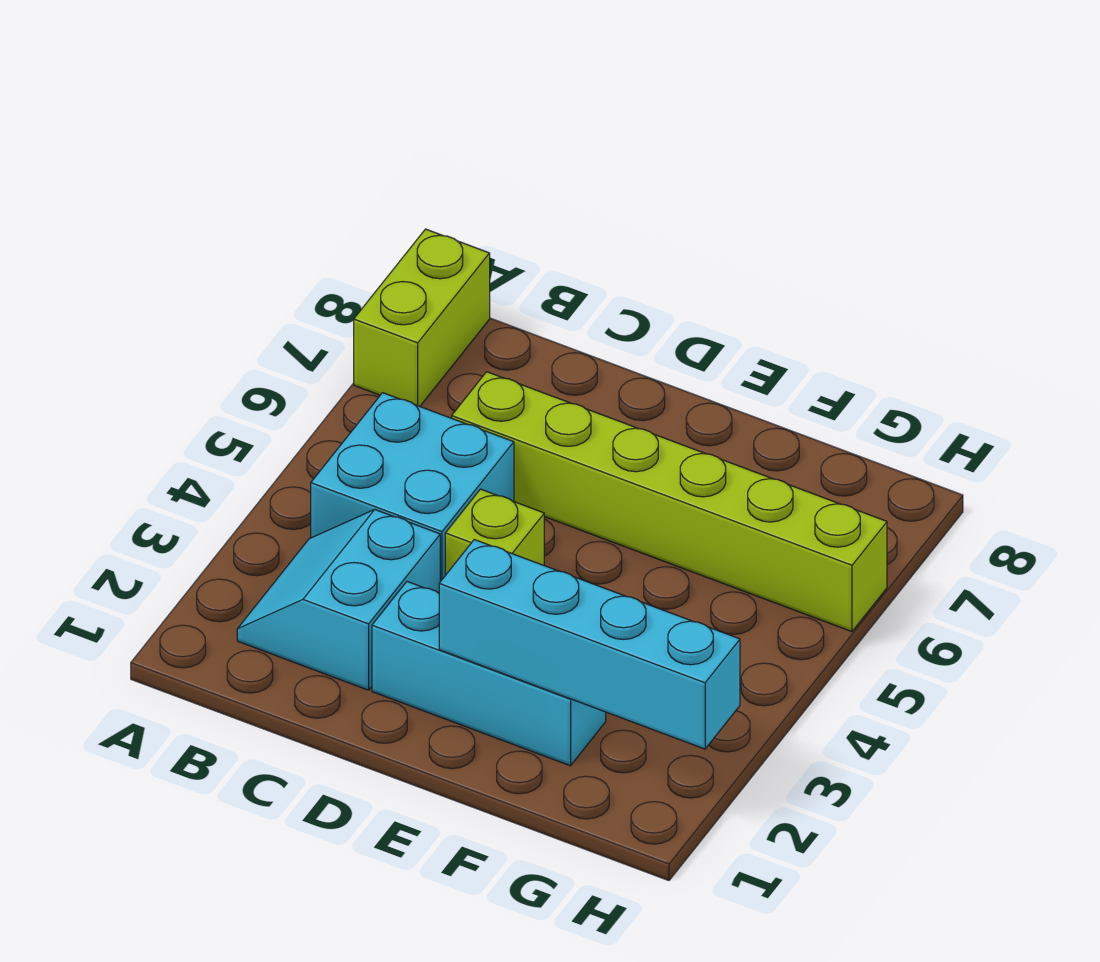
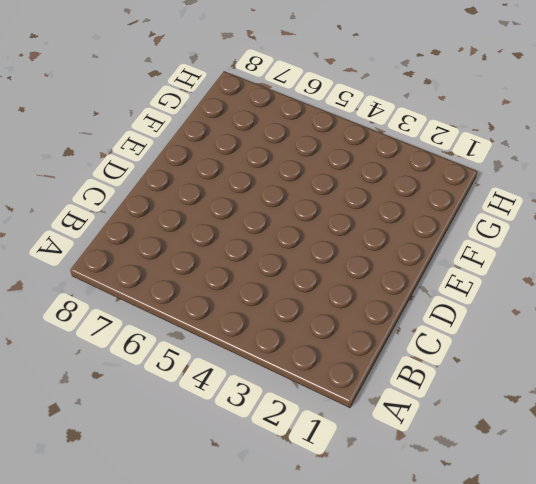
none -> lime brick A7:A8 level 1
none -> cyan slope B2:C3 level 1 top C

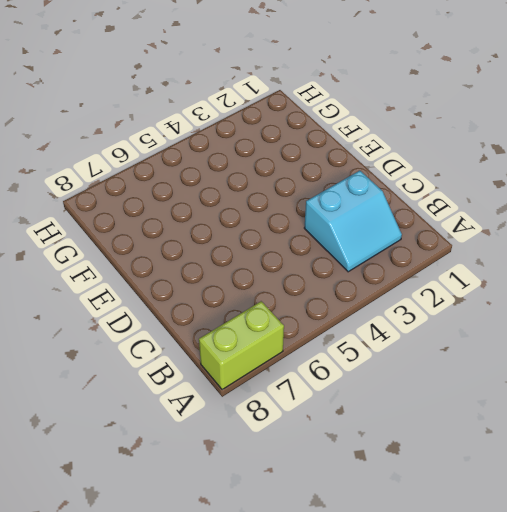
none -> cyan brick B4:C5 level 1
none -> lime brick C6:H6 level 1

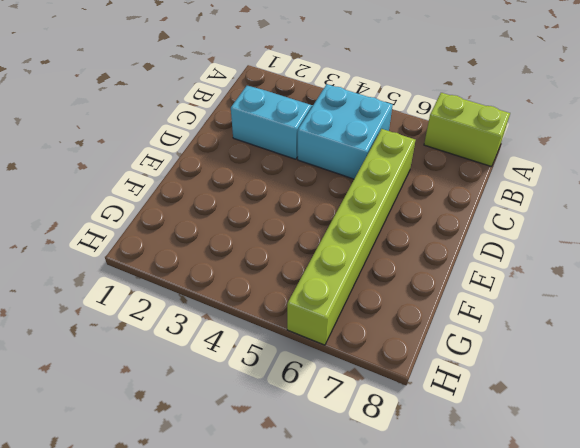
none -> cyan brick D2:F2 level 1
none -> lime brick D4 level 1

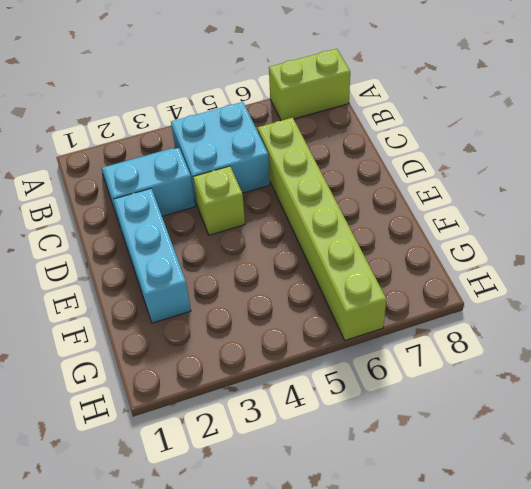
none -> cyan brick E2:H2 level 2

